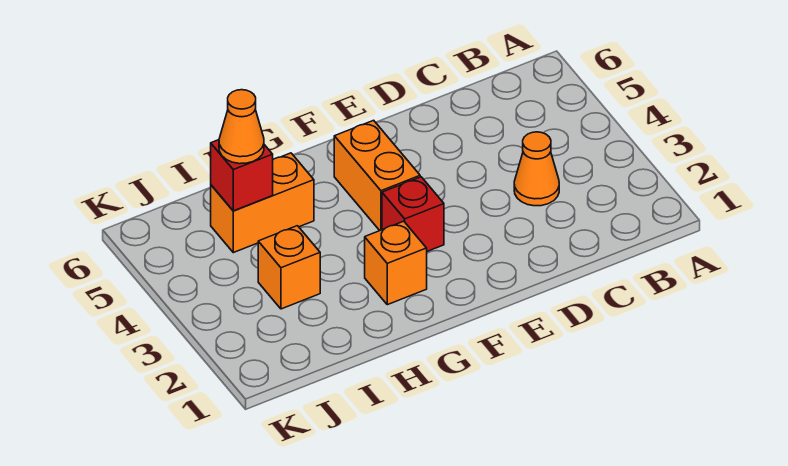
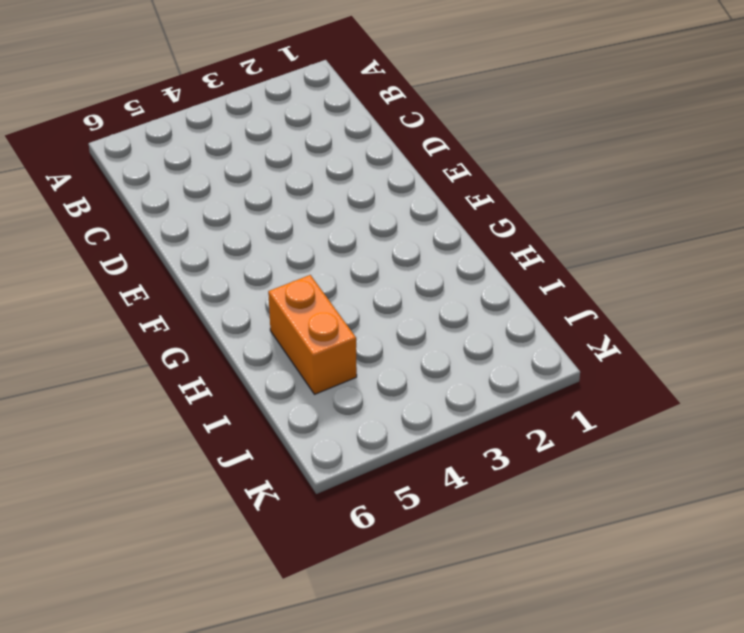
none -> orange cone C3 level 1
none -> red brick F3 level 1

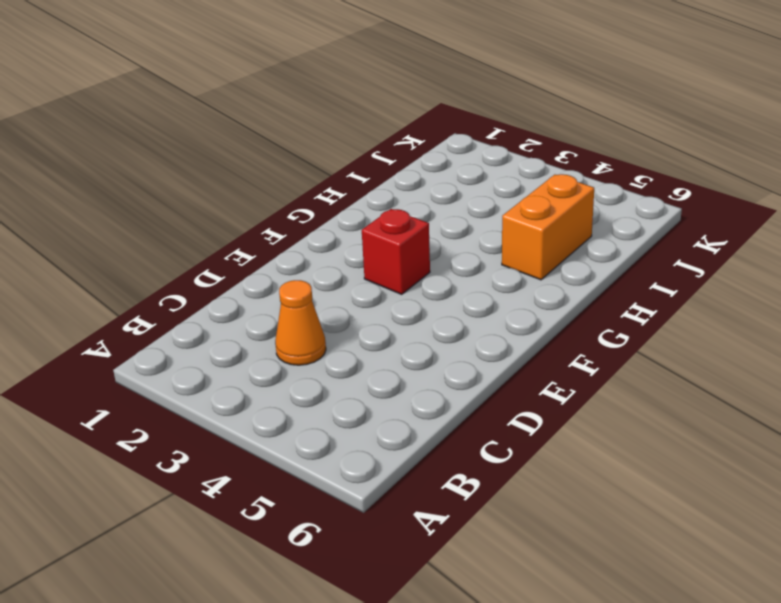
none -> orange brick F4:F5 level 1
none -> orange brick G2 level 1

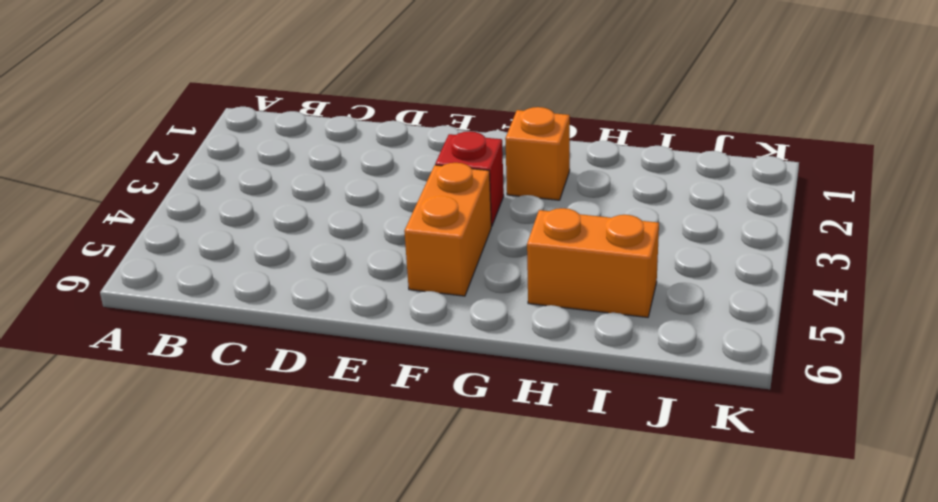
none -> orange cone C3 level 1
none -> orange brick I3 level 1

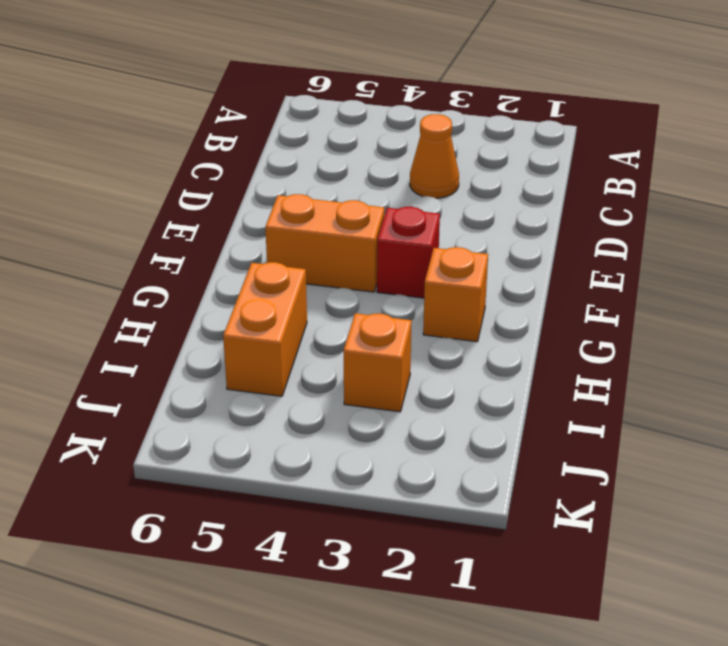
none -> red brick I5 level 2
none -> orange cone I5 level 3

